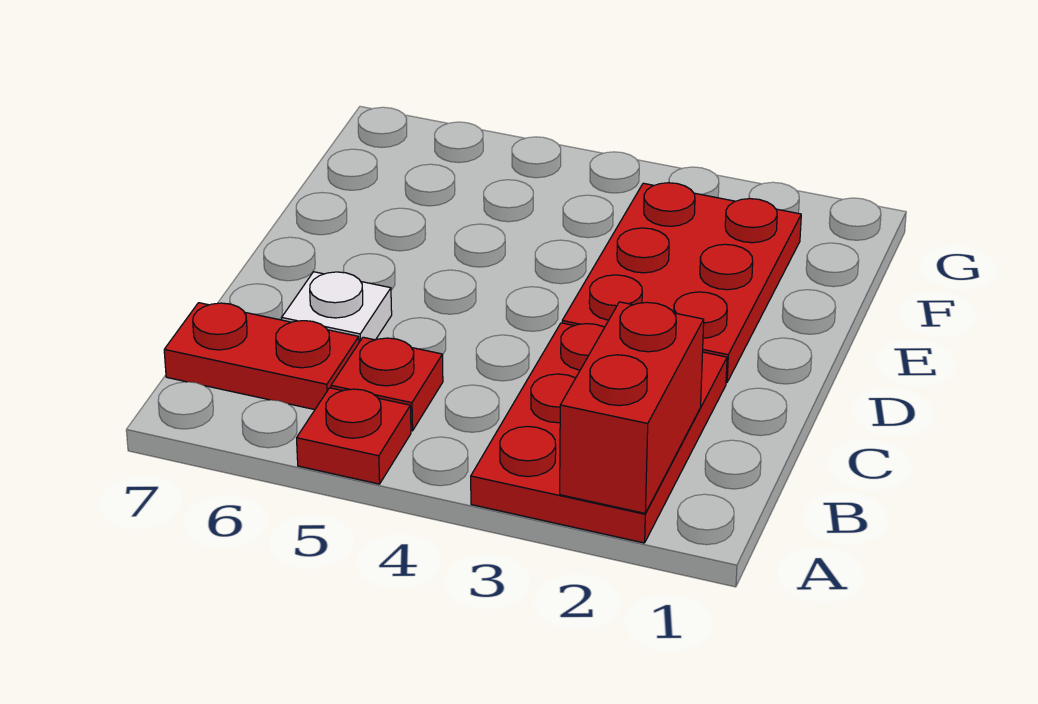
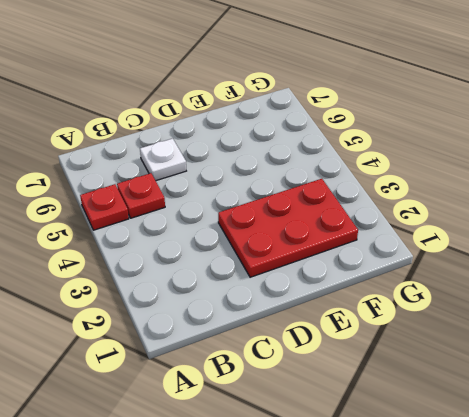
none -> red plate A2:C3 level 1
none -> red plate B6:B7 level 1

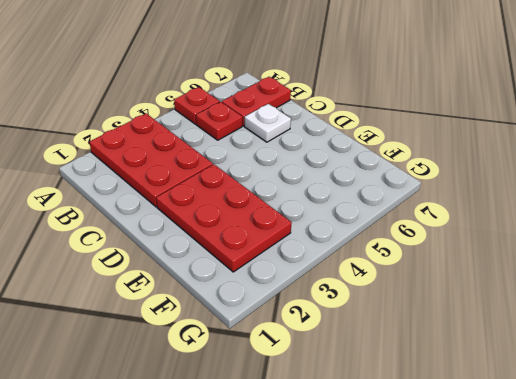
none -> red brick A2:B2 level 2

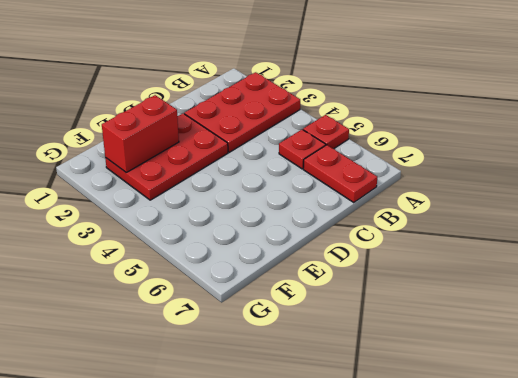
red brick E2:F2 level 2 -> red brick A2:B2 level 2
none -> white plate C6 level 1

